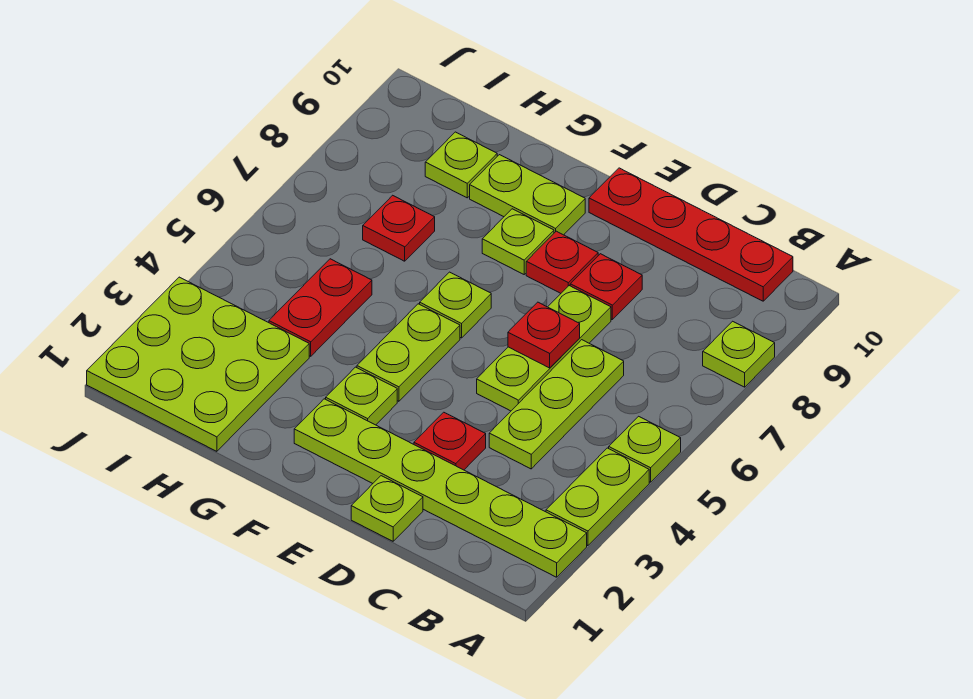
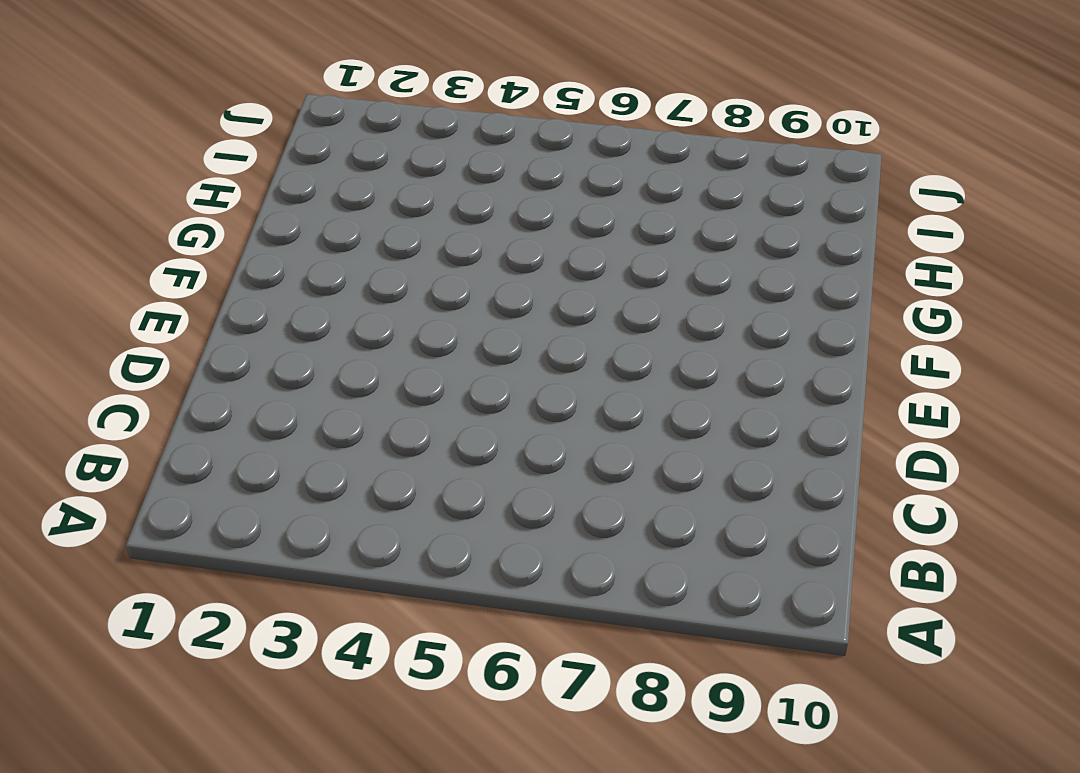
none -> lime plate A2:F2 level 1
none -> lime plate A3:A4 level 1
none -> lime plate A5 level 1

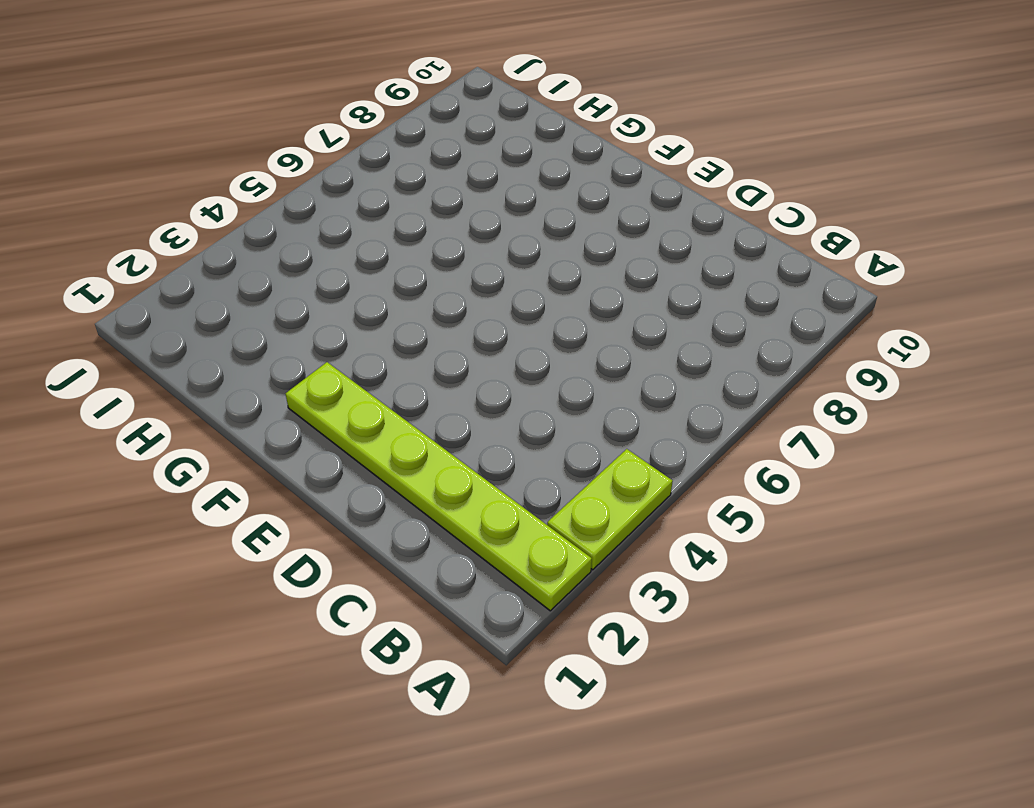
none -> lime plate A5 level 1
none -> lime plate A8 level 1
none -> red plate B10:E10 level 1

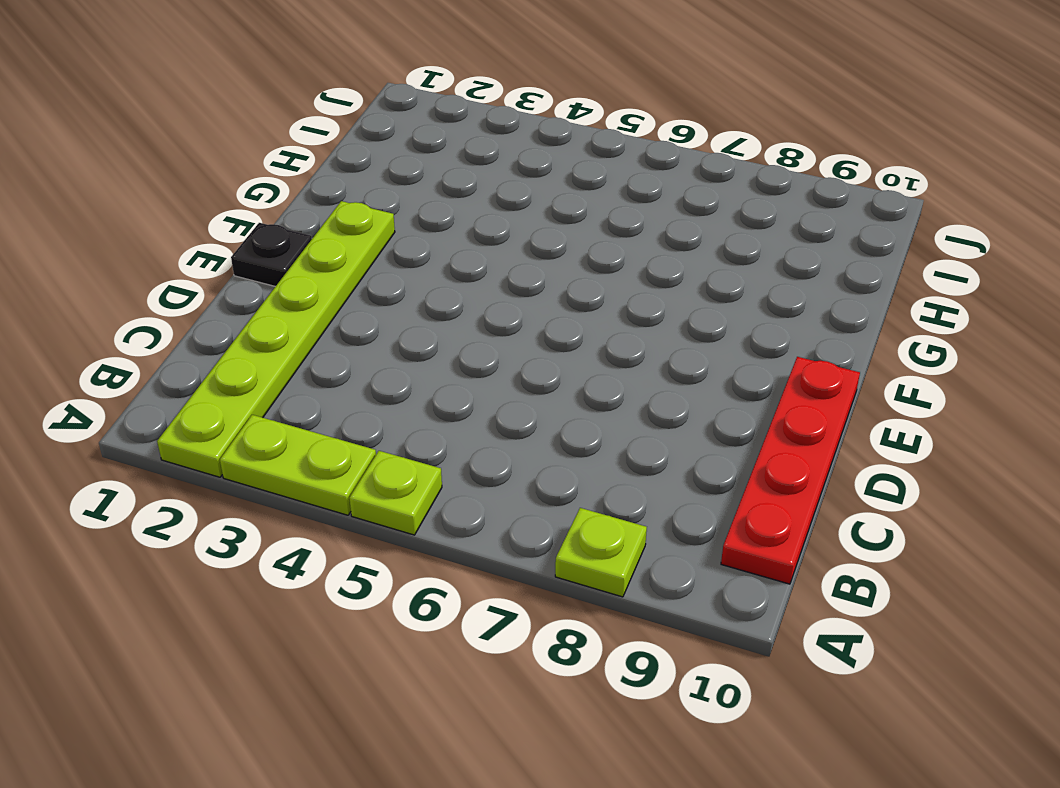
black plate E1 level 1 -> none
none -> lime plate C4:C6 level 1
none -> lime plate D1 level 1
none -> red plate D3 level 1

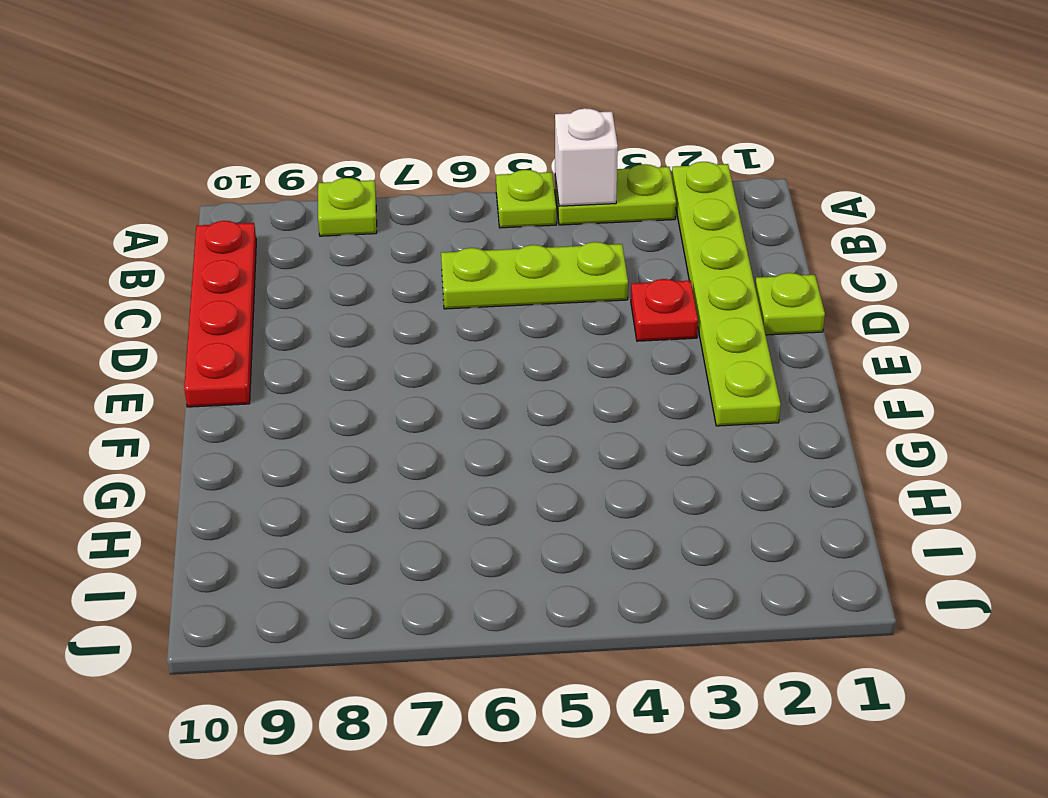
white brick A4 level 2 -> none
none -> lime plate D5:D7 level 1
none -> red plate D8 level 1
none -> red plate E8 level 1

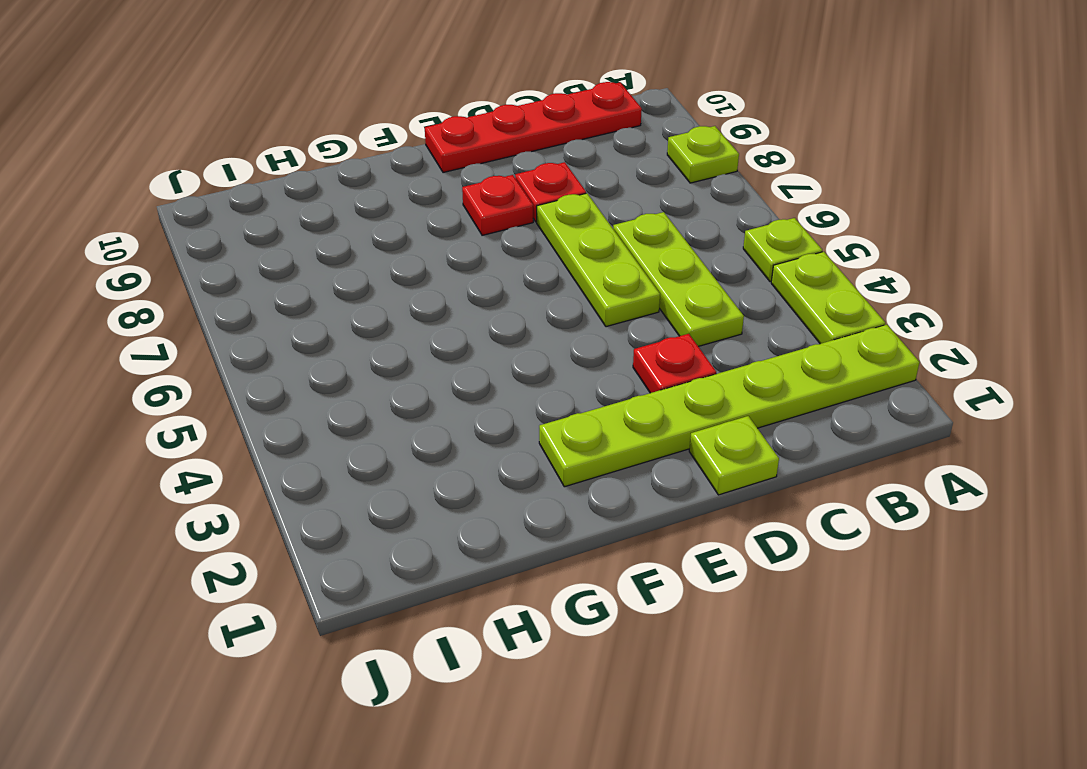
none -> lime plate F3 level 1
none -> lime plate F4:F5 level 1
none -> lime plate F6 level 1

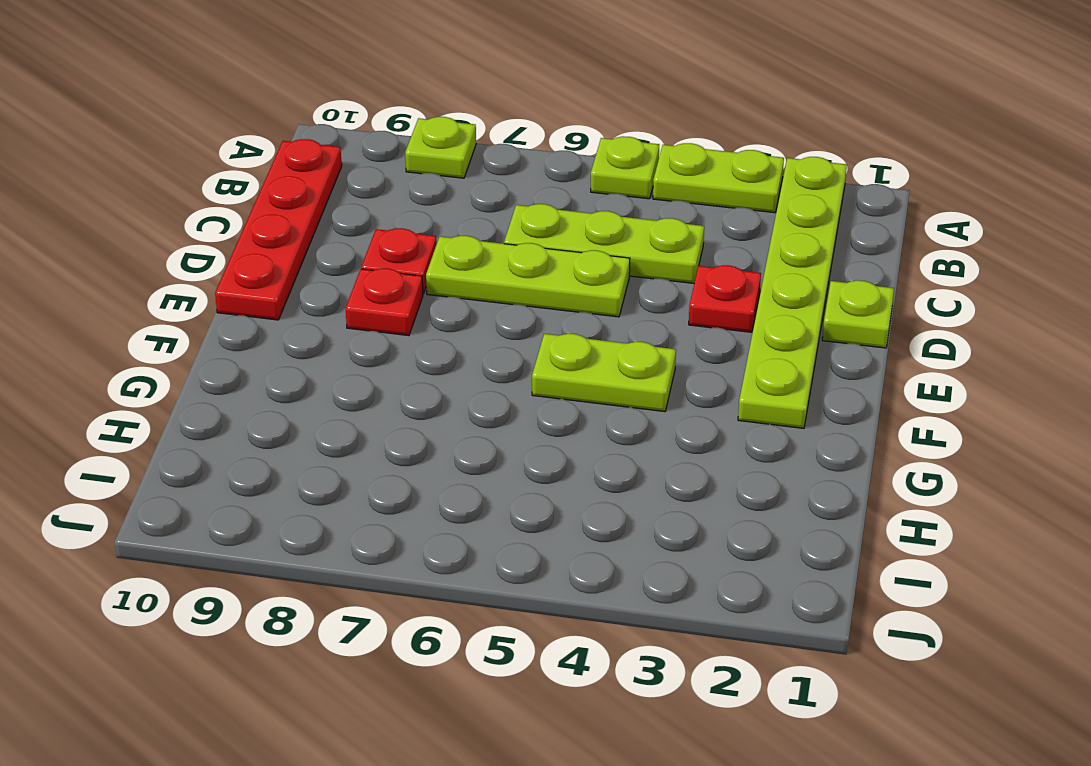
none -> lime plate F3 level 1
none -> lime plate F6 level 1
none -> lime plate F8 level 1

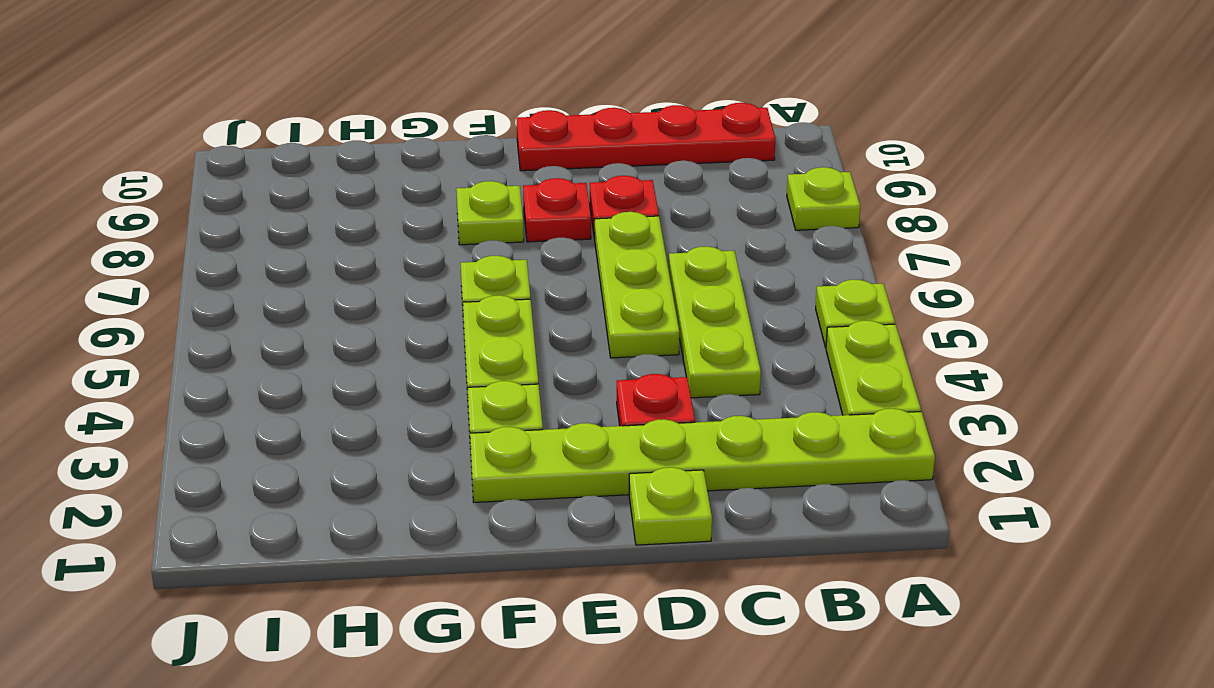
none -> lime plate F9:G9 level 1
none -> lime plate H1:J3 level 1
none -> red plate H4:H5 level 1

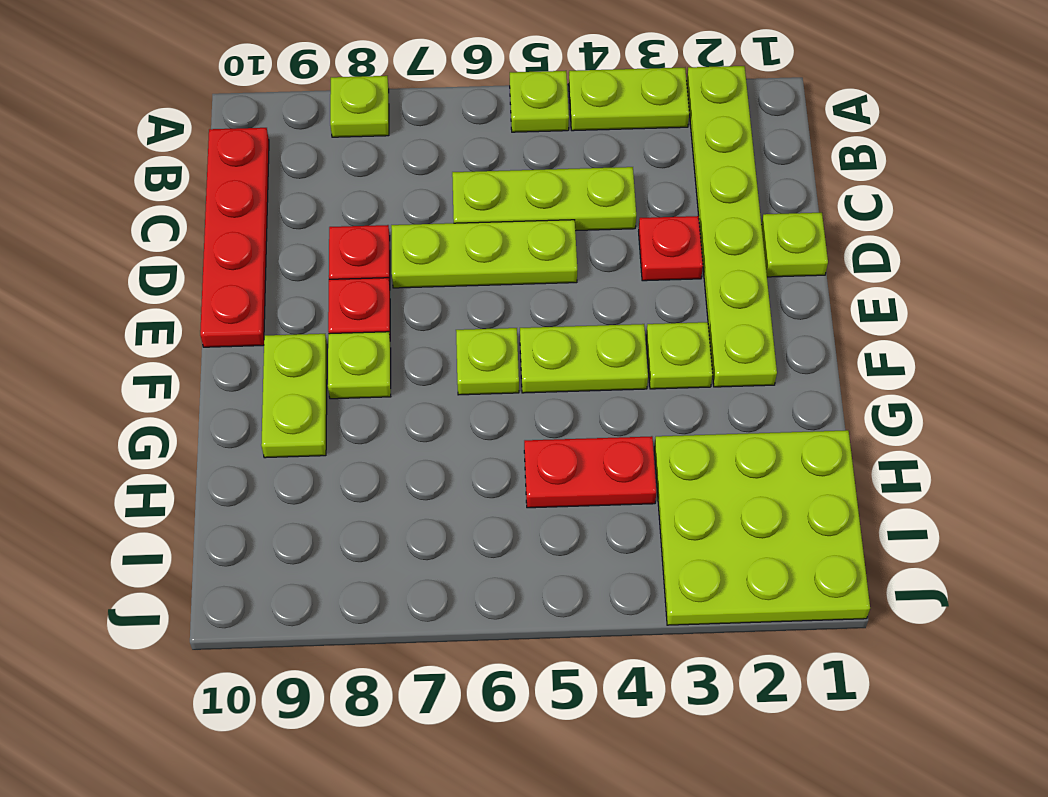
none -> red plate H7 level 1
none -> lime plate H9 level 1
none -> red plate D6 level 2

